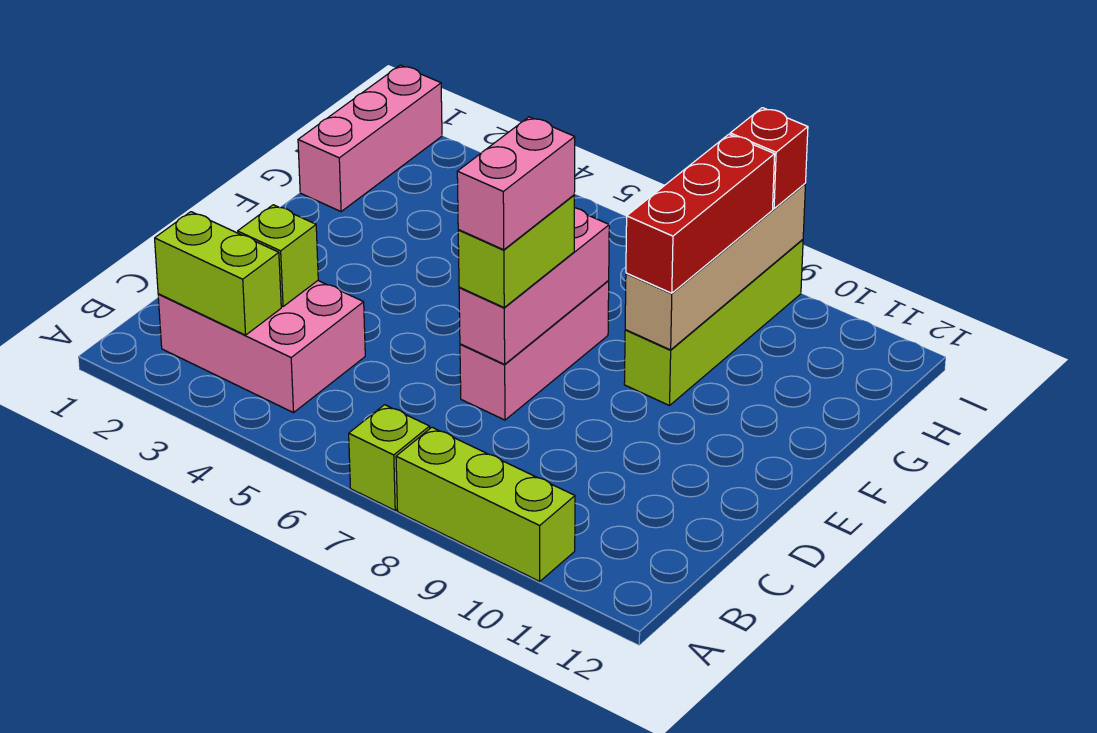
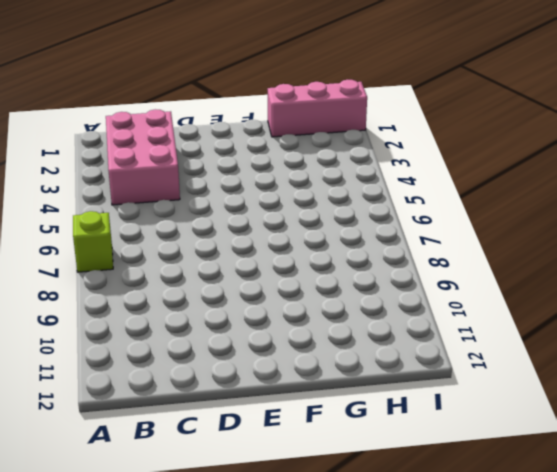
none -> lime brick A8:A10 level 1
none -> pink brick D7:F7 level 1
none -> lime brick F9:I9 level 1

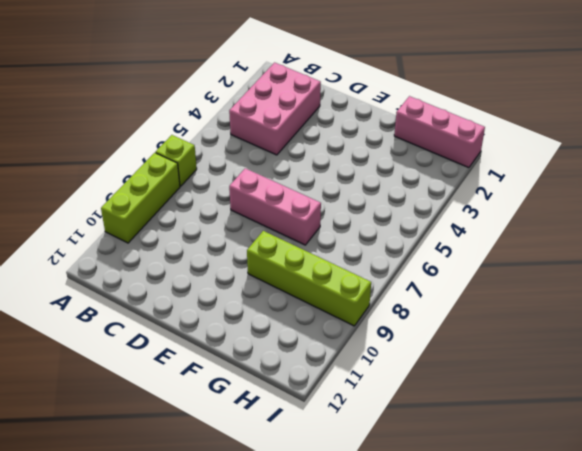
none -> lime brick B2:B3 level 2
none -> lime brick C3 level 2
none -> pink brick D7:F7 level 2

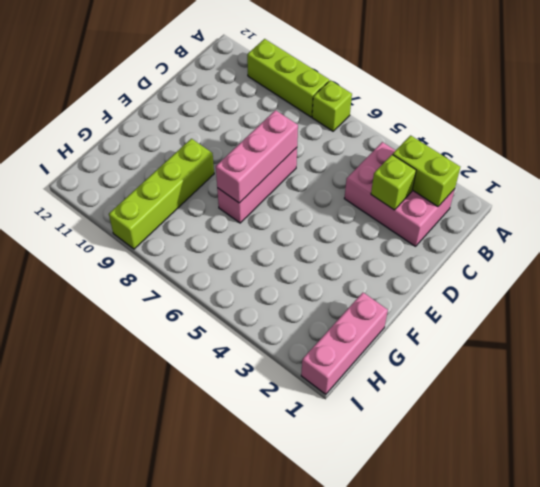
none -> tan brick F9:I9 level 2
none -> lime brick D7:E7 level 3
none -> red brick F9:H9 level 3

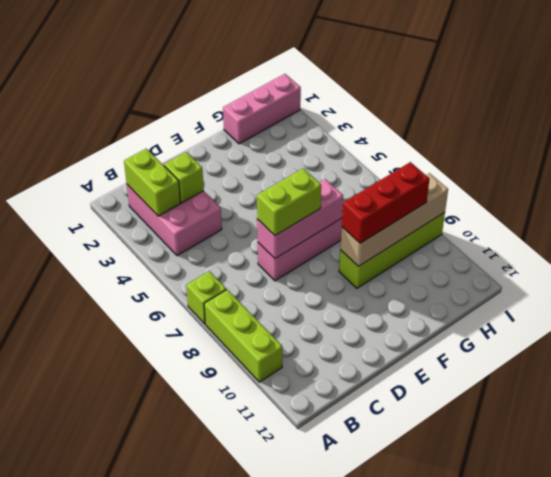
none -> red brick I9 level 3
none -> pink brick D7:E7 level 4

